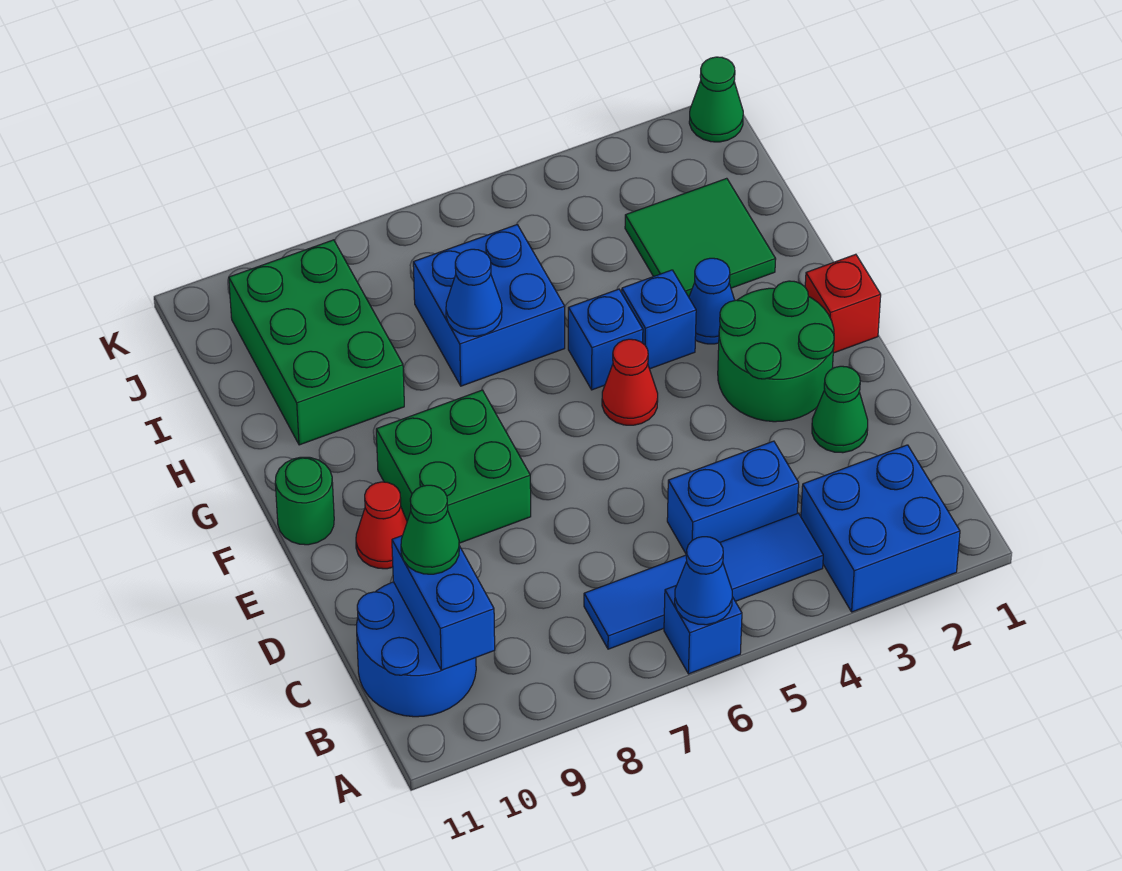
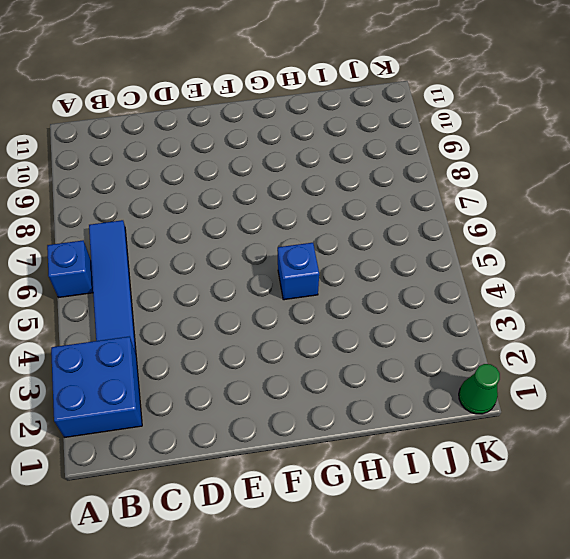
none -> blue round brick B10:C11 level 1
none -> blue brick C4:C5 level 1
none -> green cone D2 level 1

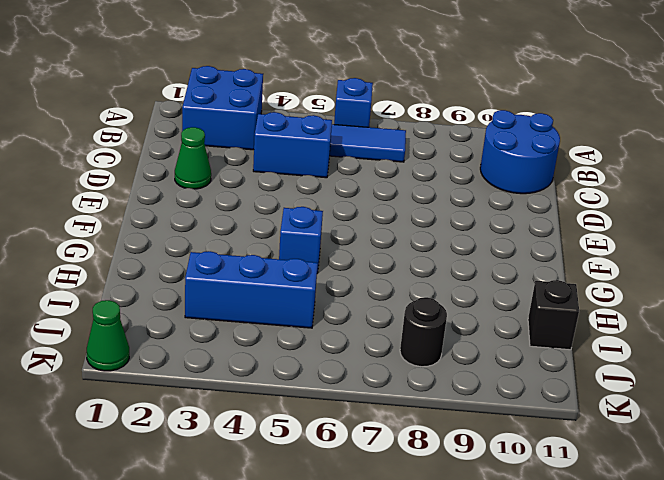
blue brick I3:I5 level 1 -> green tile H2:I3 level 1
black brick I11 level 1 -> none
black round brick J8 level 1 -> none
none -> green round brick E2:F3 level 1
none -> green brick E8:F9 level 1
none -> red cone E10 level 1

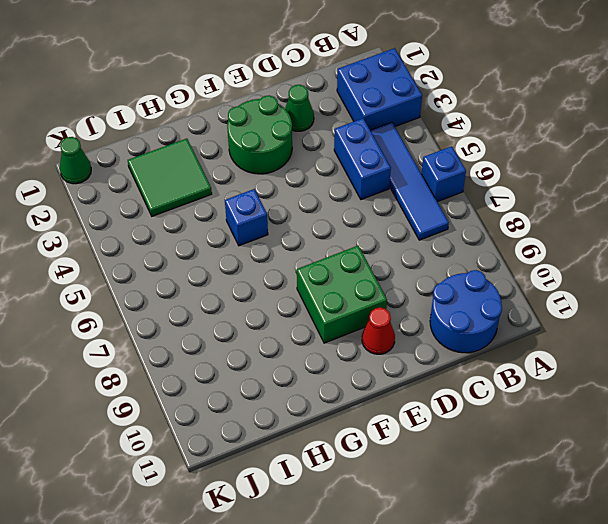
none -> red brick F1 level 1
none -> red cone F5 level 1
none -> green round brick F11 level 1

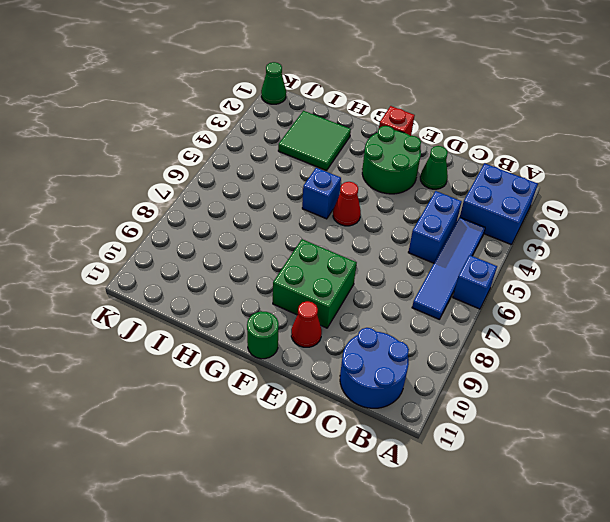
none -> blue cone G3 level 1
none -> blue brick G4 level 1
none -> blue brick H6:I7 level 1

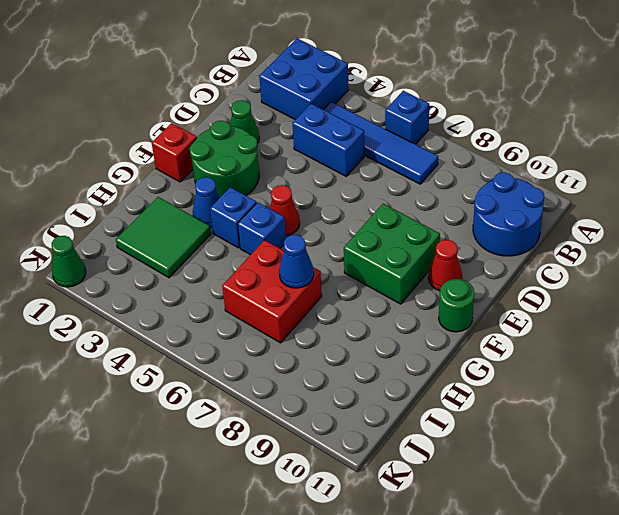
red brick H6:I7 level 1 -> blue brick H6:I7 level 1
none -> green brick H9:J10 level 1
none -> blue cone A6 level 2
none -> blue brick B10:C10 level 2

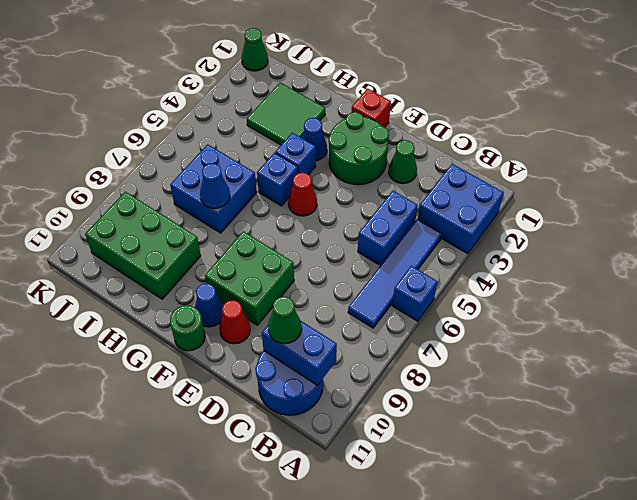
blue cone F10 level 1 -> blue cone A6 level 2

